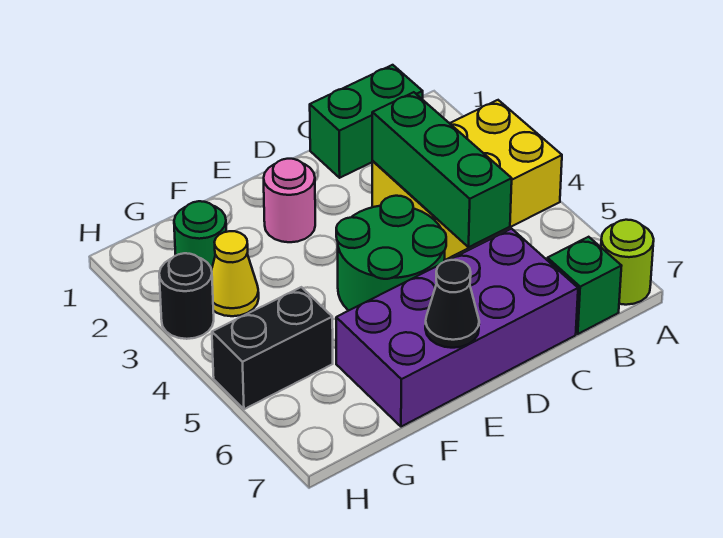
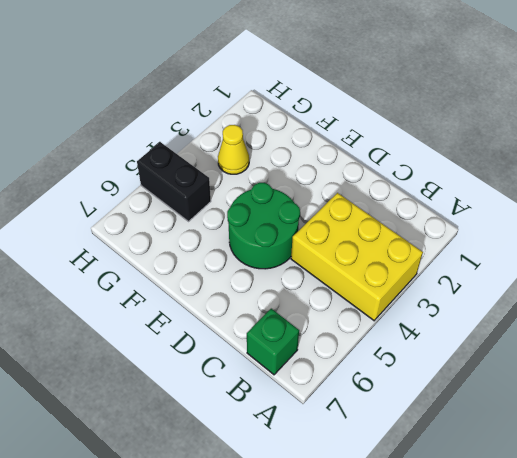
none -> lime round brick A7 level 1
none -> green brick B1:C1 level 1
none -> purple brick C6:F7 level 1

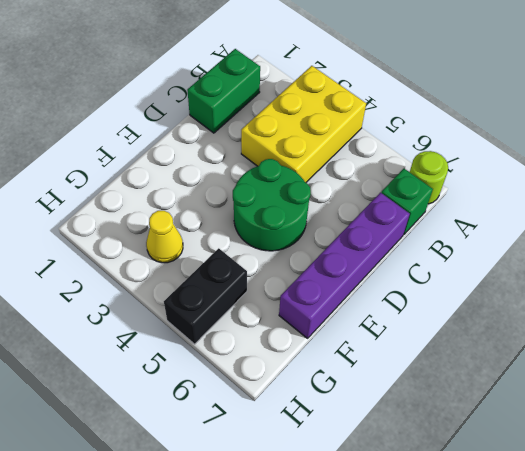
purple brick C7:F7 level 1 -> purple brick C6:F7 level 1
none -> pink round brick E2 level 1
none -> green round brick G2 level 1
none -> black round brick H3 level 1

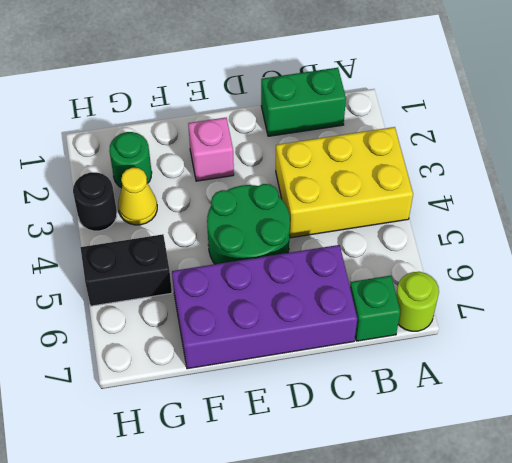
pink brick E2 level 1 -> pink round brick E2 level 1
none -> green brick C3:C5 level 2
none -> black cone E7 level 2

